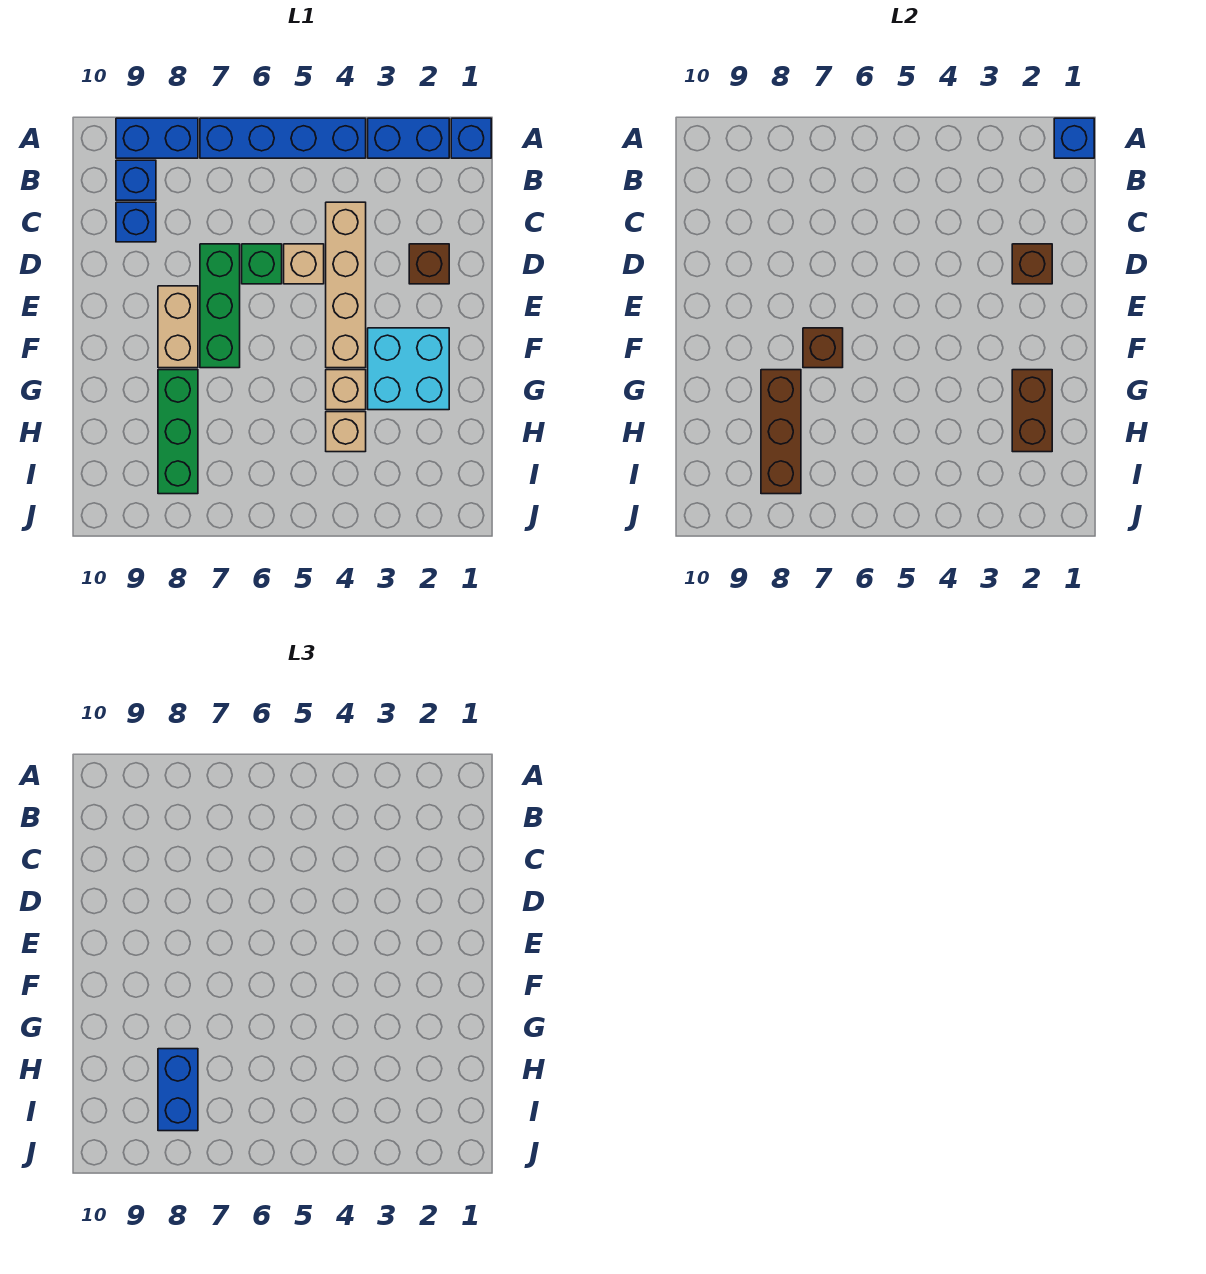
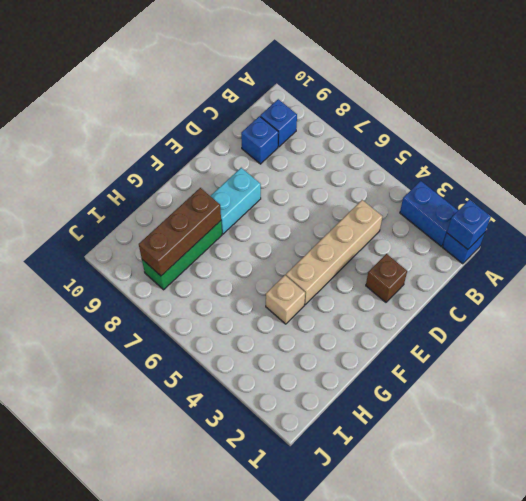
cyan brick E8:F8 level 1 -> tan brick E8:F8 level 1
none -> blue brick A4:A7 level 1
none -> blue brick A8:A9 level 1
none -> tan brick D5 level 1

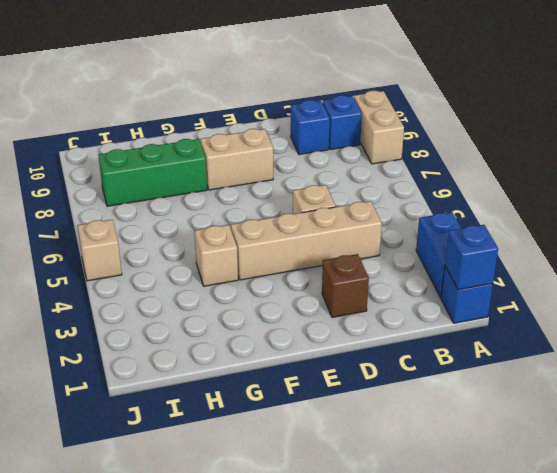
tan brick A8:A9 level 1 -> blue brick A8:A9 level 1
tan brick J5 level 1 -> tan brick H4 level 1
none -> blue brick A4:A7 level 1
none -> green brick D6 level 1
none -> green brick D7:F7 level 1

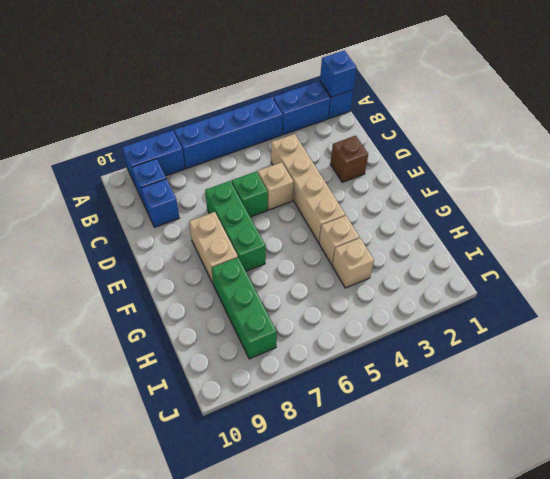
none -> cyan brick F2:G3 level 1
none -> brown brick D2 level 2
none -> brown brick F7 level 2

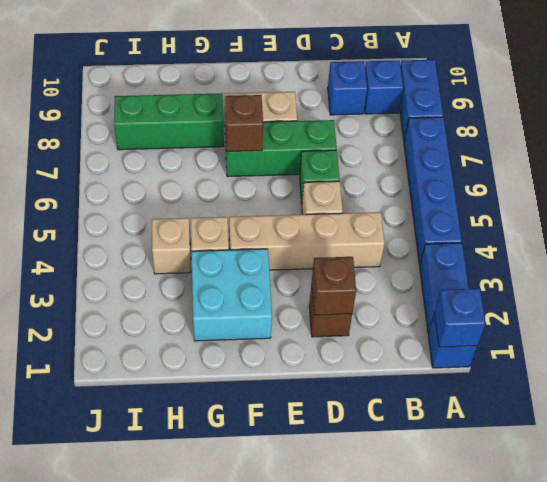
none -> brown brick G2:H2 level 2
none -> brown brick G8:I8 level 2
none -> blue brick H8:I8 level 3

